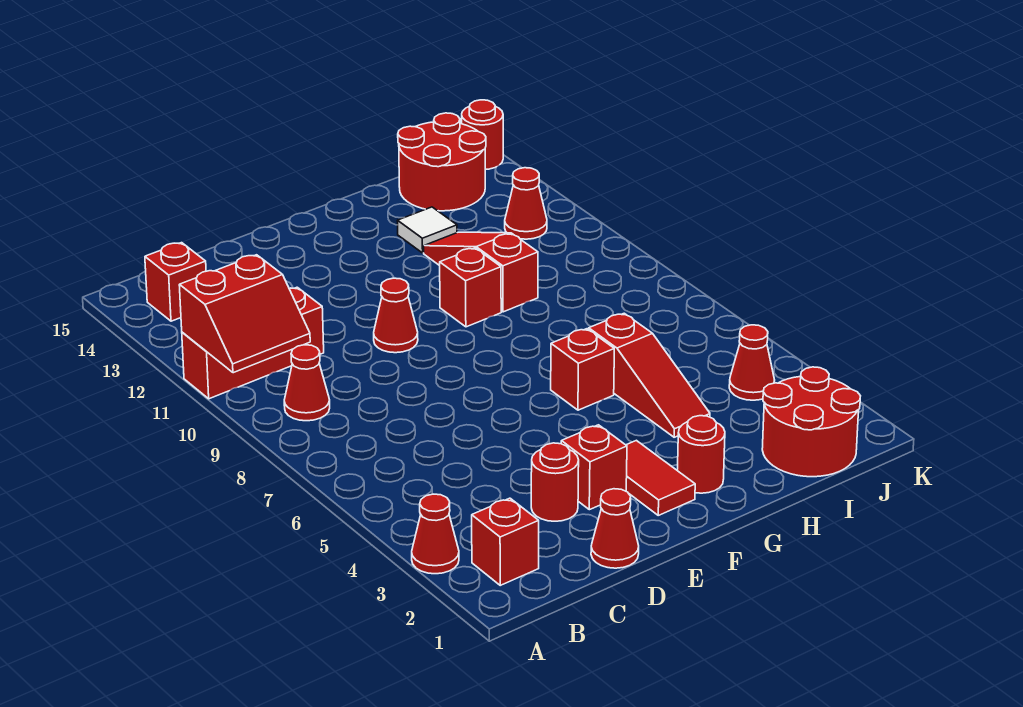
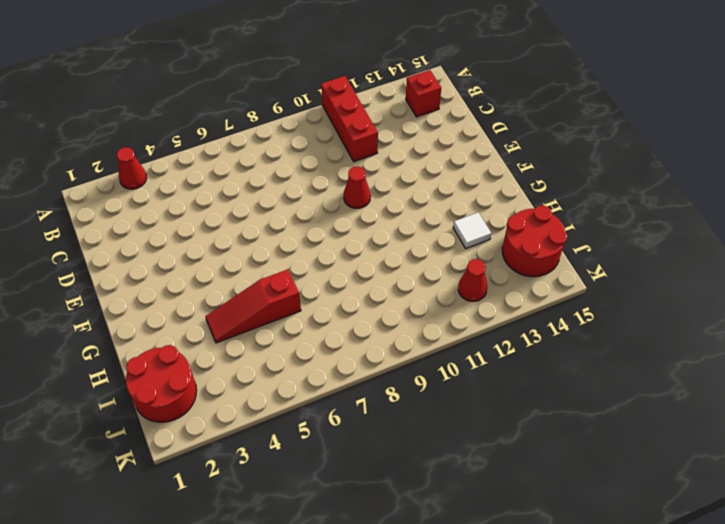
none -> red brick B2 level 1
none -> red cone B9 level 1
none -> red cone D1 level 1

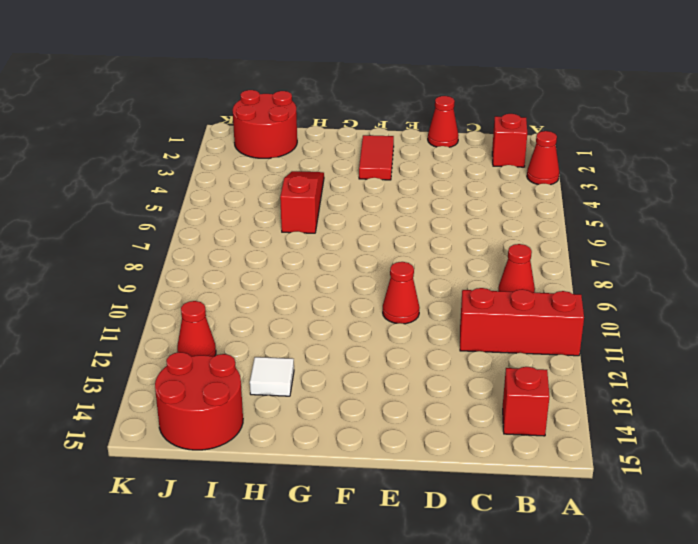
none -> red round brick D3 level 1
none -> red brick E3 level 1
none -> red round brick G2 level 1

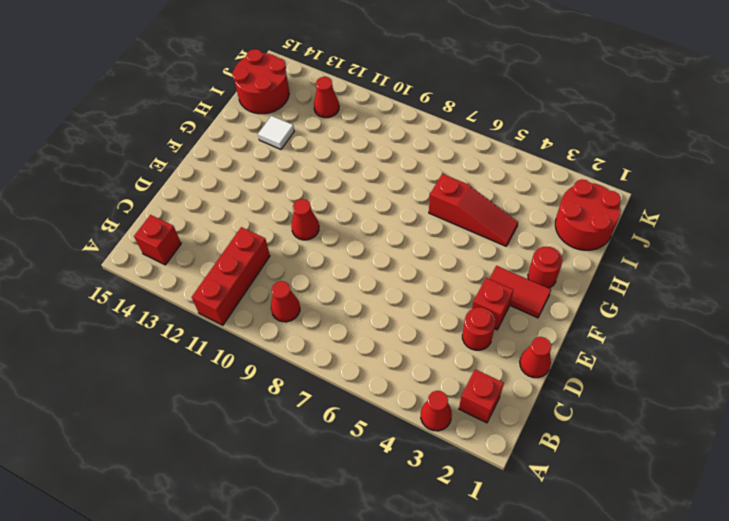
none -> red brick G6 level 1
none -> red brick G10 level 1
none -> red slope H10:H12 level 1 top 10

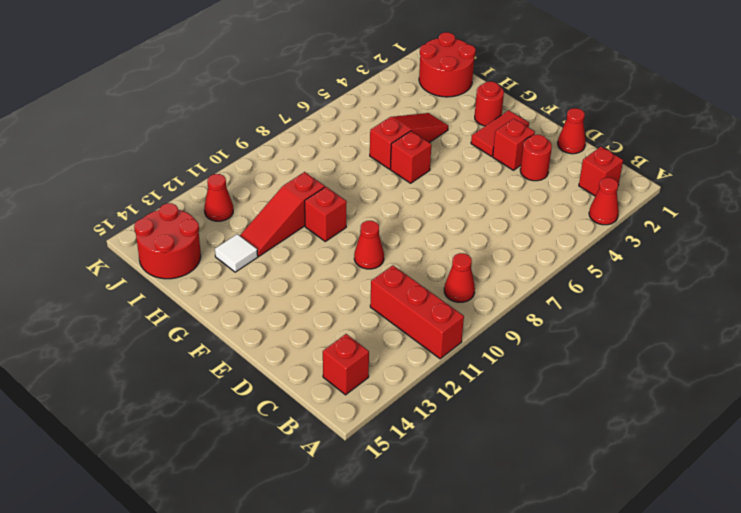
none -> red cone J4 level 1
none -> red round brick K15 level 1
none -> red slope A10:B11 level 2 top 11

